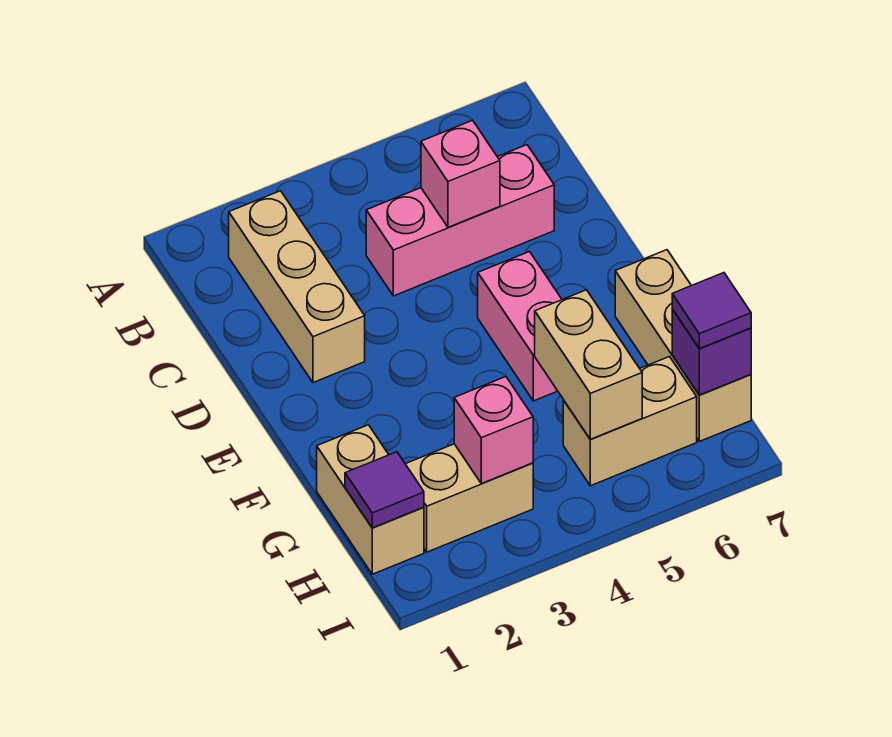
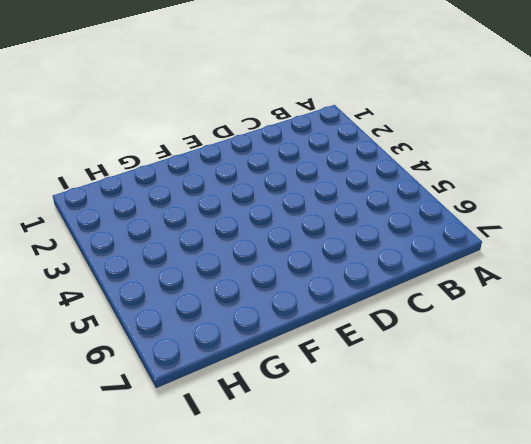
none -> tan brick B2:D2 level 1
none -> pink brick C4:C6 level 1
none -> pink brick E5:F5 level 1

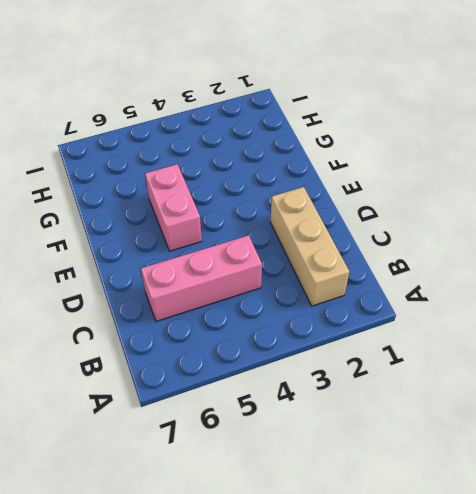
none -> tan brick F7:H7 level 1
none -> tan brick G1:H1 level 1
none -> tan brick H2:H3 level 1

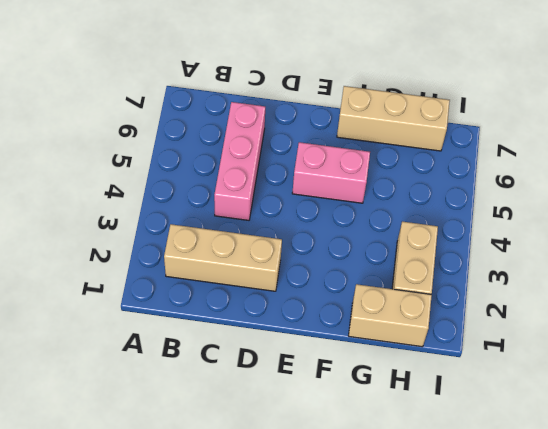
none -> tan brick H5:H6 level 1
none -> pink brick C5 level 2
none -> tan brick G5:H5 level 2

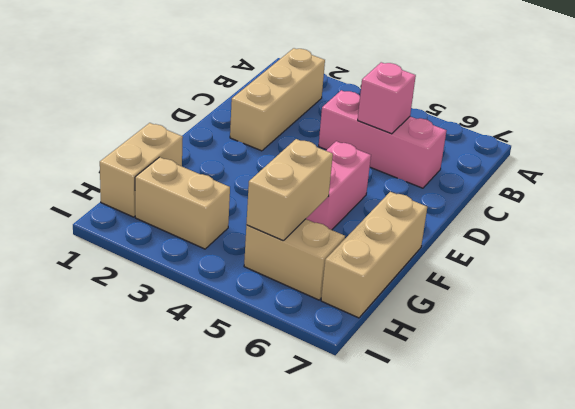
none -> purple tile H1 level 2
none -> pink brick H3 level 2
none -> purple brick H7 level 2

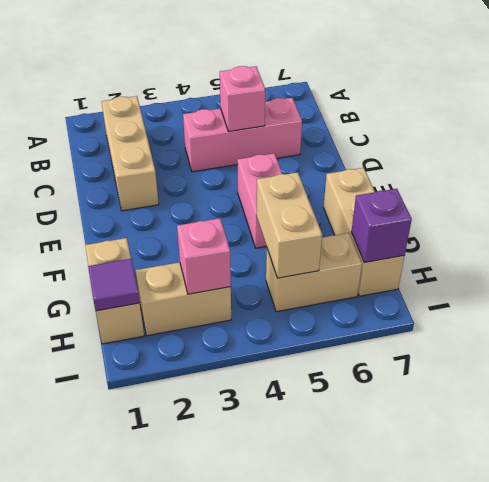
none -> purple tile H7 level 3

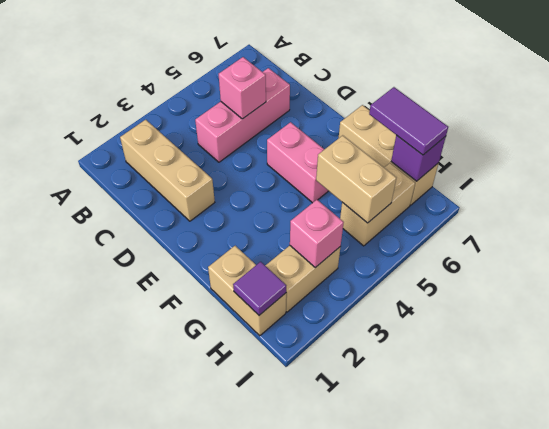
purple tile G7:H7 level 3 -> purple tile H7 level 3

